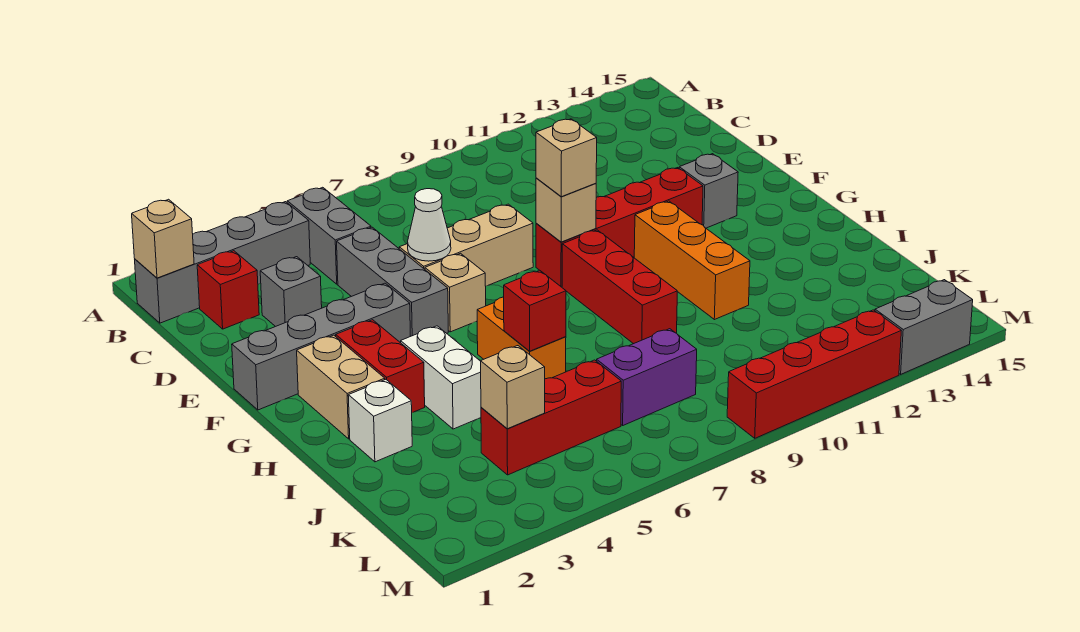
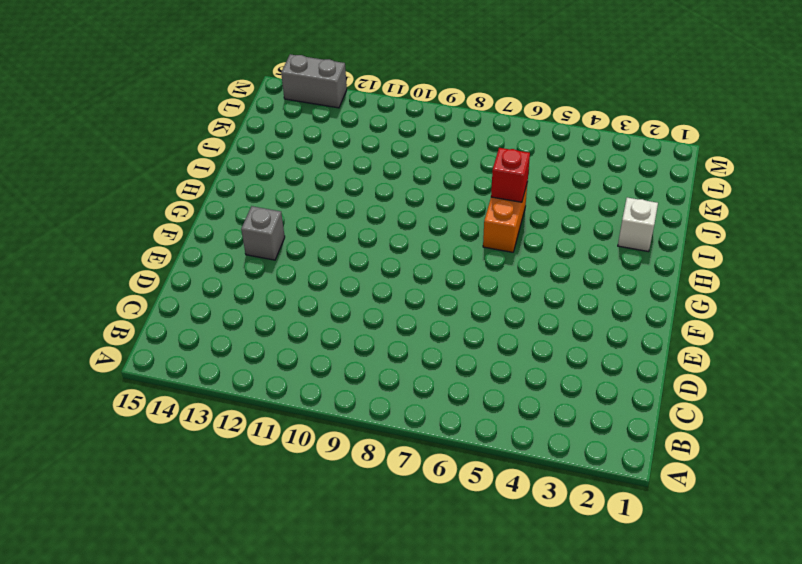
none -> grey brick B1:B4 level 1
none -> grey brick B5:C5 level 1
none -> red brick C2 level 1

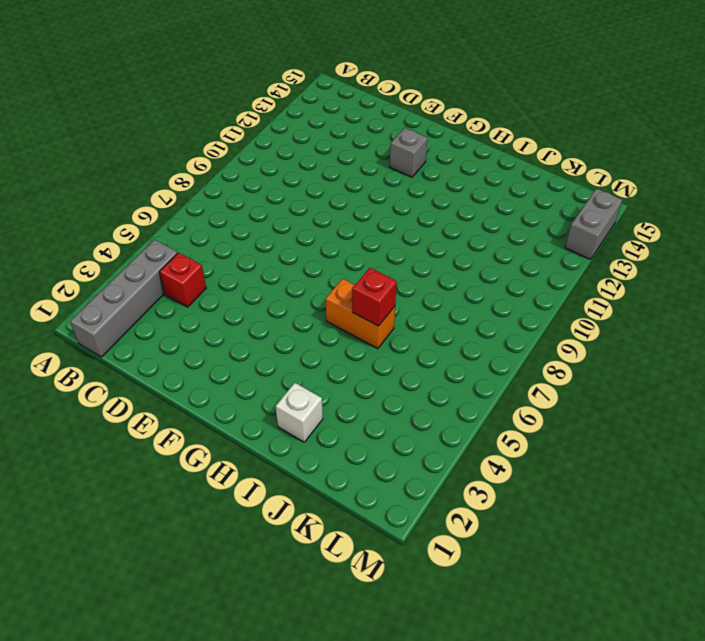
red brick C4 level 1 -> red brick C2 level 1
none -> grey brick B5:C5 level 1
none -> grey brick D3 level 1
none -> grey brick D5:F5 level 1

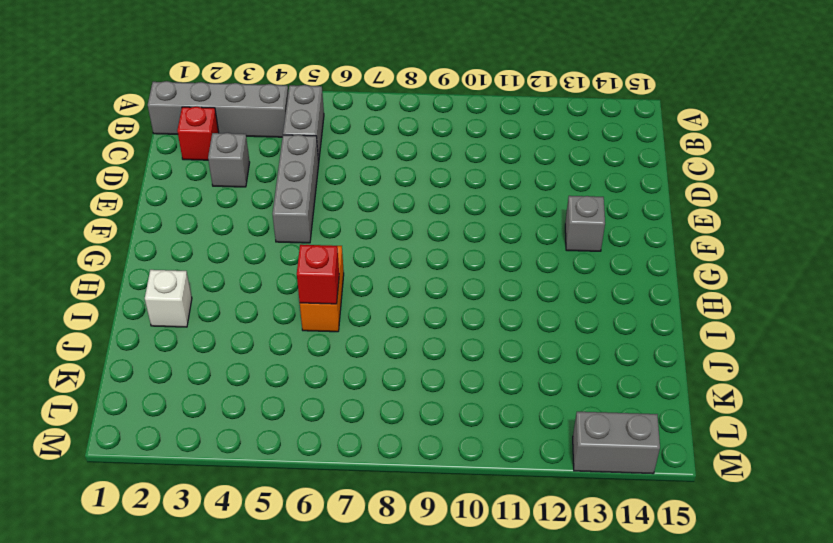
none -> tan brick E6:E8 level 1
none -> grey brick F1:F4 level 1
none -> tan brick F6 level 1

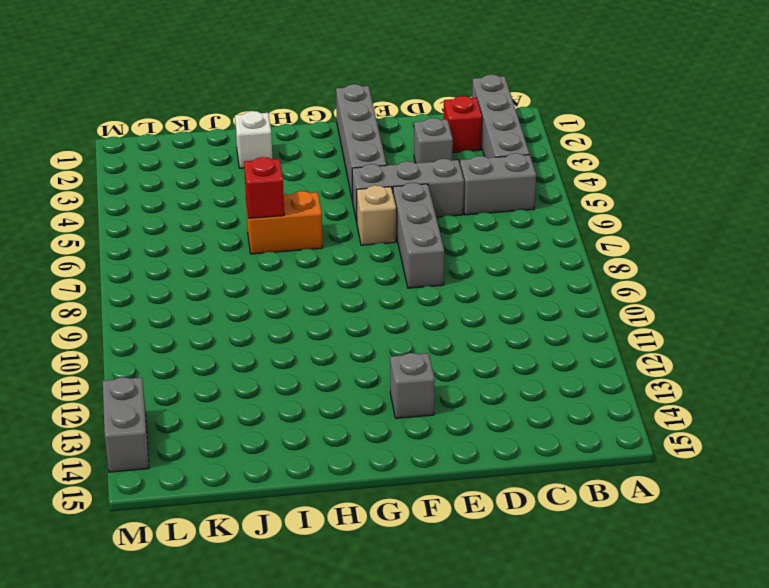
grey brick E6:E8 level 1 -> tan brick E6:E8 level 1
none -> red brick F9:F12 level 1
none -> tan brick G2:H2 level 1
none -> red brick G3:H3 level 1

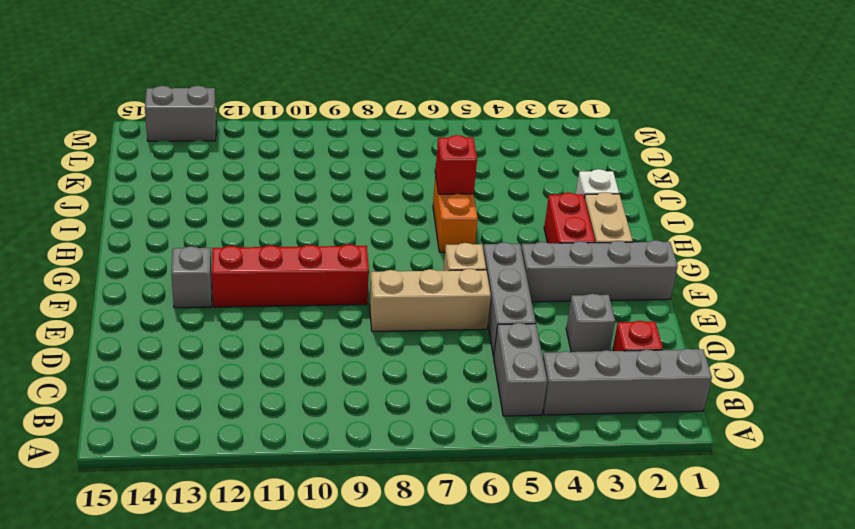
none -> red brick G9:I9 level 1
none -> orange brick G11:I11 level 1
none -> white brick H4:I4 level 1

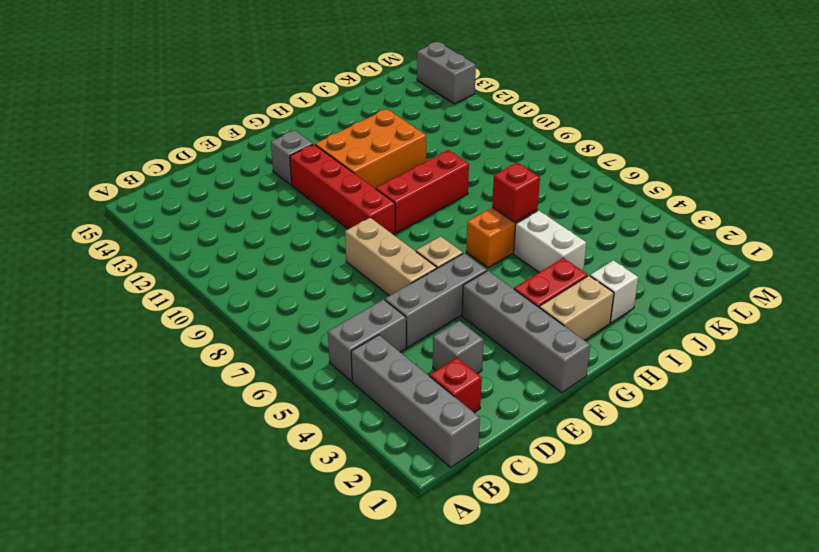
orange brick G11:I12 level 1 -> orange brick G11:I11 level 1
white brick I4:I5 level 1 -> white brick H4:I4 level 1
none -> red brick K4:K6 level 1
none -> purple brick K7:K8 level 1
none -> red brick M9:M12 level 1

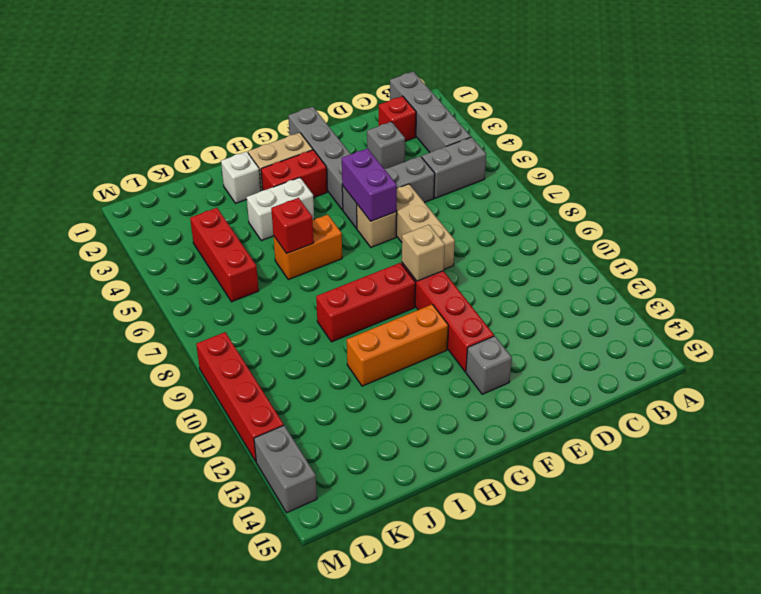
purple brick F5:F6 level 2 -> purple brick K7:K8 level 1
none -> tan brick B1 level 2
none -> white cone E6 level 2
none -> tan brick K4 level 2

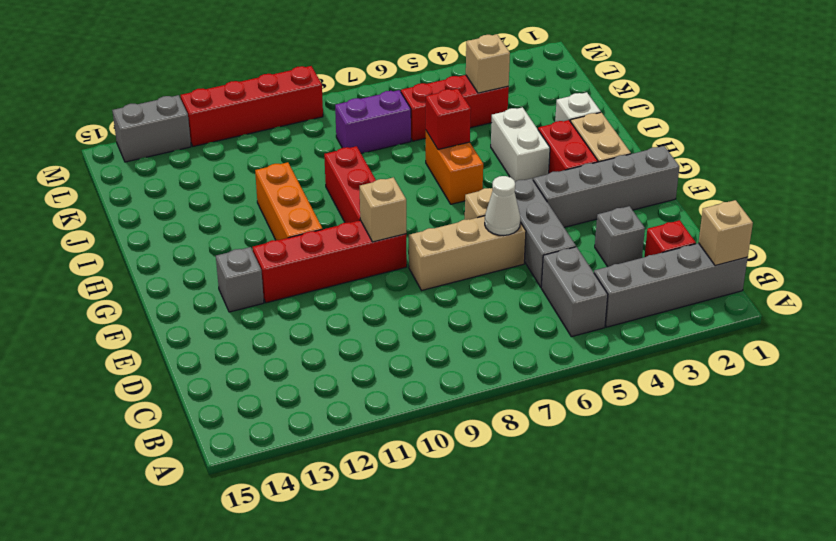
none -> tan brick F9 level 3

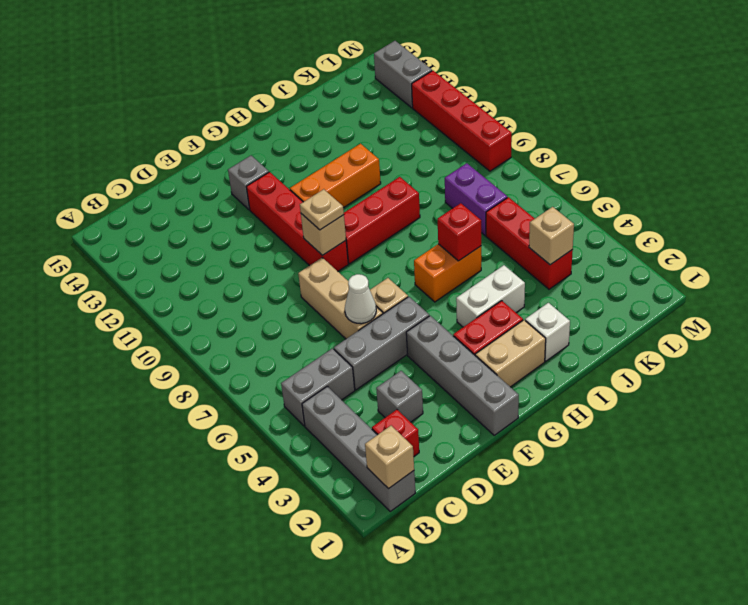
tan plate F9 level 3 -> tan brick F9 level 3

